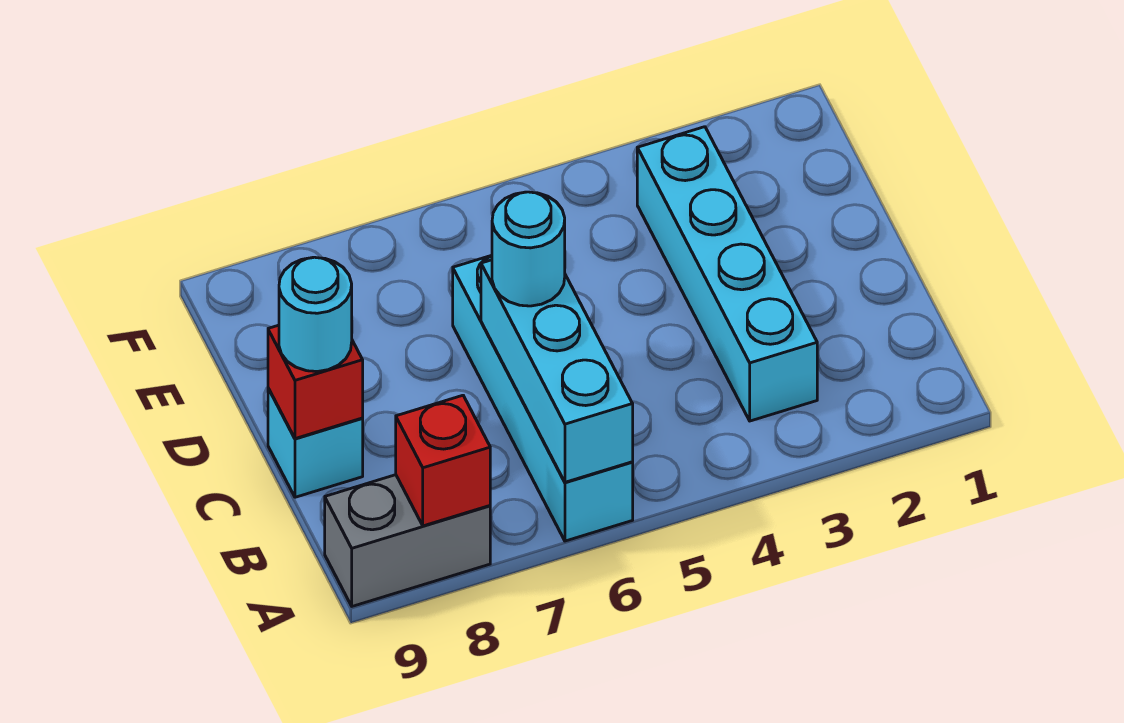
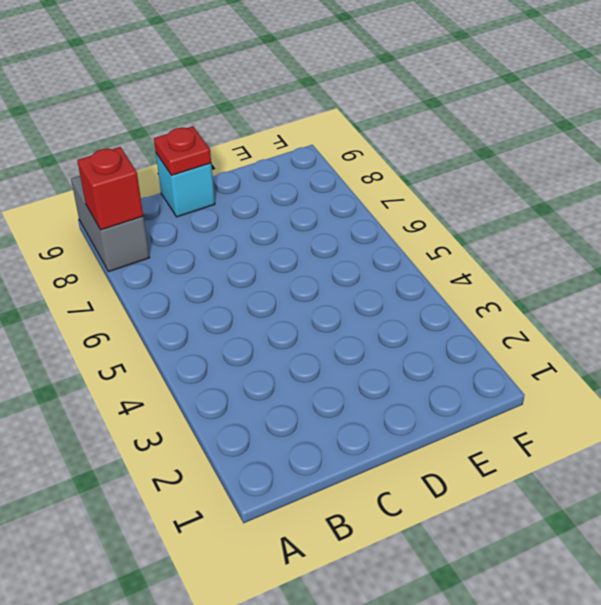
red plate C9 level 2 -> red brick C9 level 2
none -> cyan brick A6:D6 level 1
none -> cyan brick B3:E3 level 1

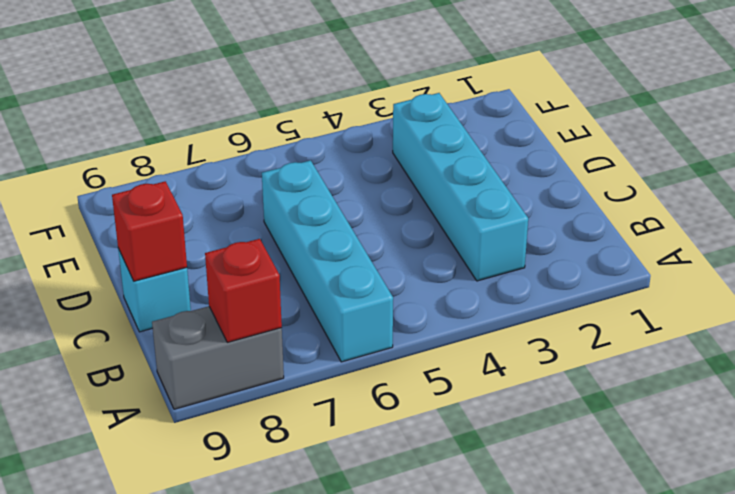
none -> cyan brick A6:C6 level 2
none -> cyan round brick C6 level 3

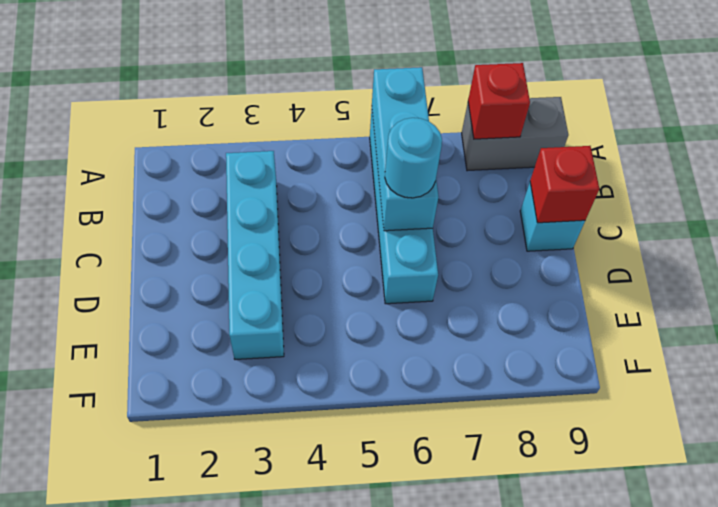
none -> cyan round brick C9 level 3

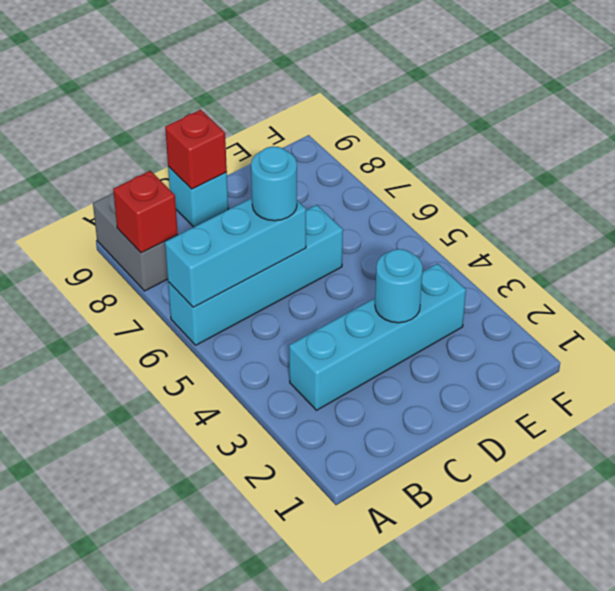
cyan round brick D3 level 2 -> cyan round brick C9 level 3

